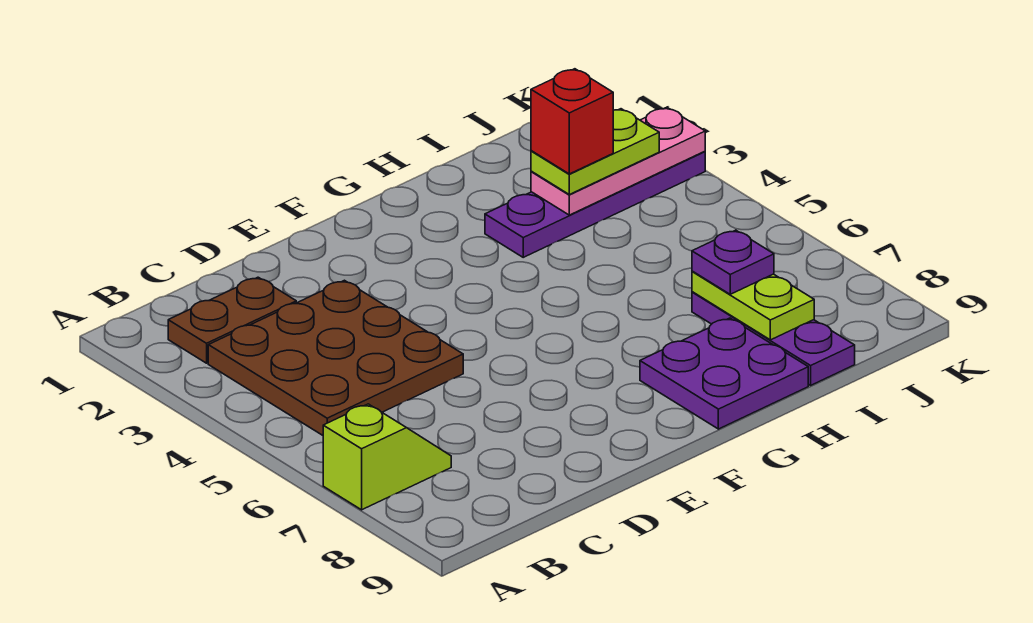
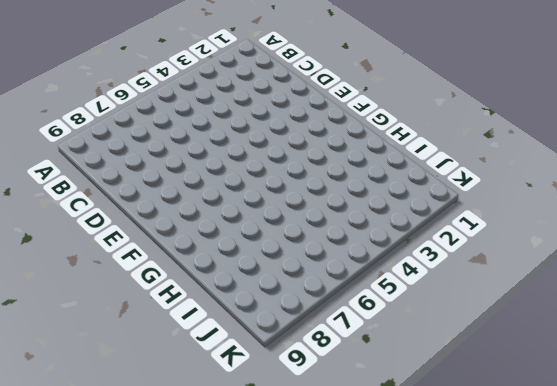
none -> lime slope A7:B7 level 1 top A
none -> brown plate B2:C2 level 1

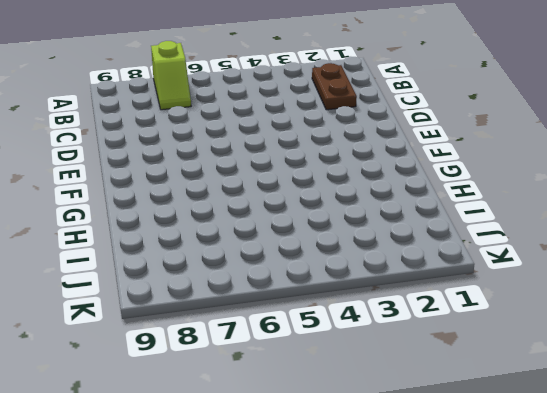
none -> brown plate B3:D5 level 1
none -> purple plate G8:H9 level 1

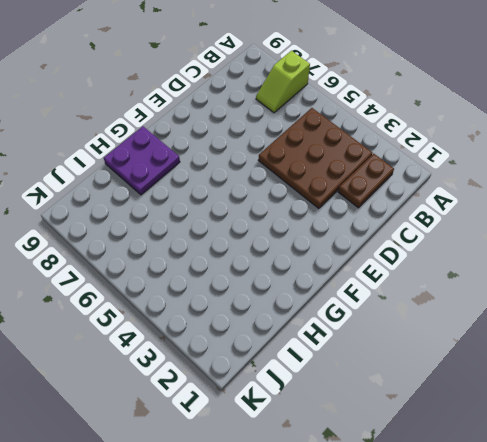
none -> purple plate H3:K3 level 1
none -> purple plate I7:I9 level 1

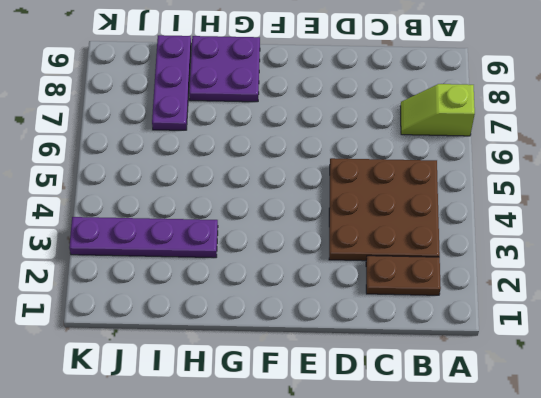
none -> pink plate I3:K3 level 2
none -> lime plate I7:I8 level 2

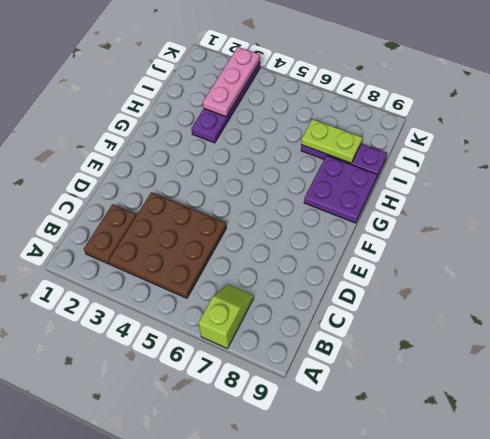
none -> lime plate I3:J3 level 3
none -> purple plate I7 level 3

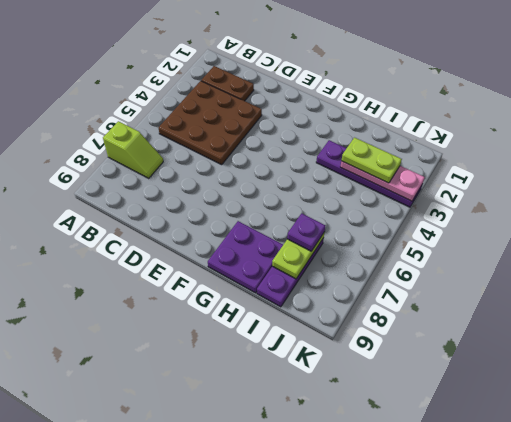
none -> red brick I3 level 4

